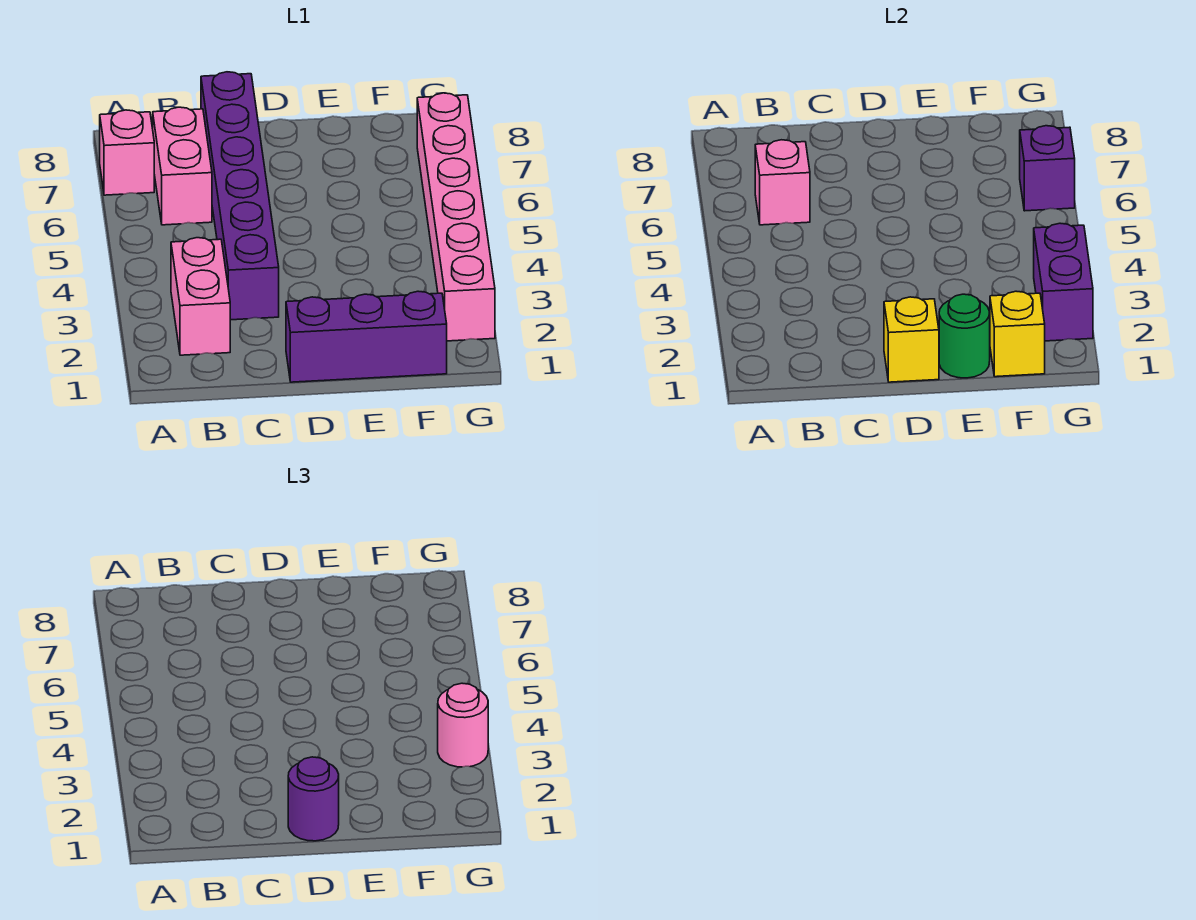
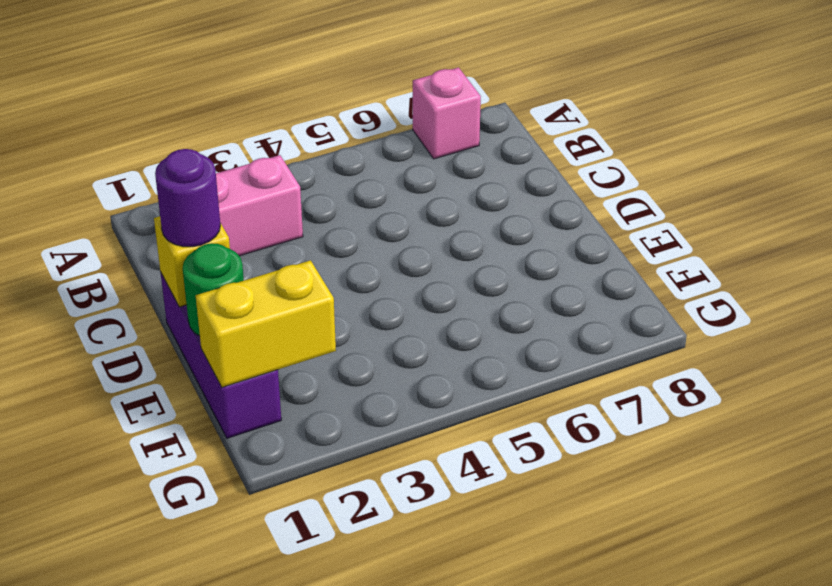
yellow brick F1:F2 level 2 -> yellow brick F1 level 2
none -> pink brick B6:B7 level 1
none -> purple brick C3:C8 level 1
none -> pink brick G2:G7 level 1

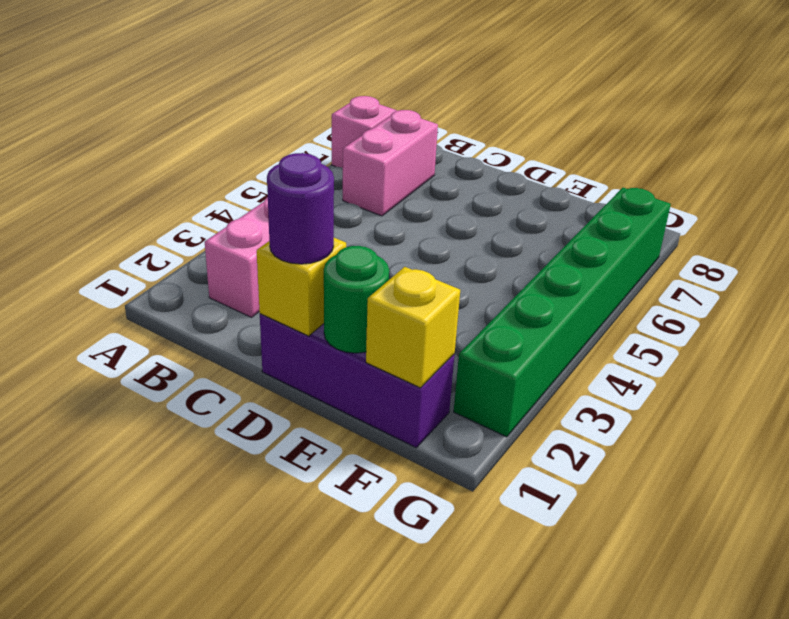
green brick G2:G7 level 1 -> pink brick G2:G7 level 1
none -> purple brick C3:C8 level 1
none -> pink brick B6 level 2
none -> purple brick G2:G3 level 2

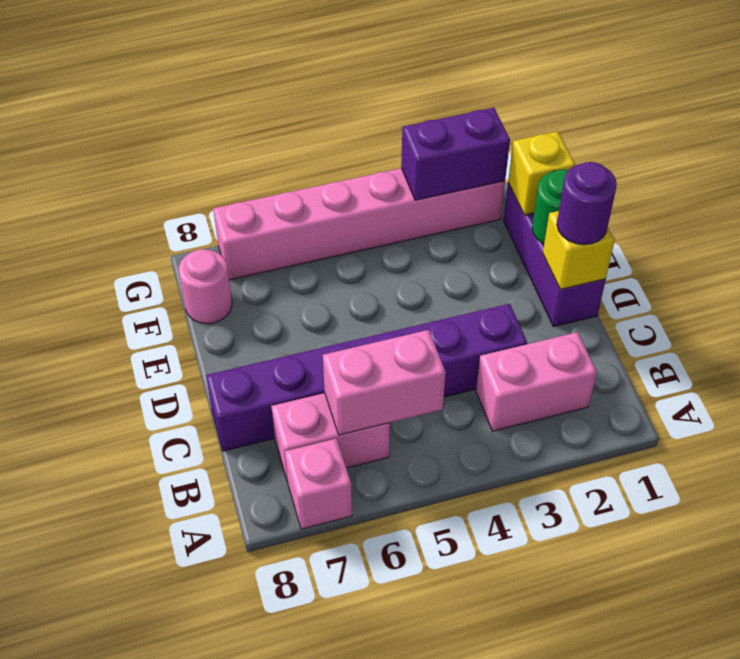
pink brick B5:B6 level 2 -> pink brick B6 level 2
pink round brick F8 level 1 -> pink round brick G3 level 3
none -> purple brick G6 level 2

